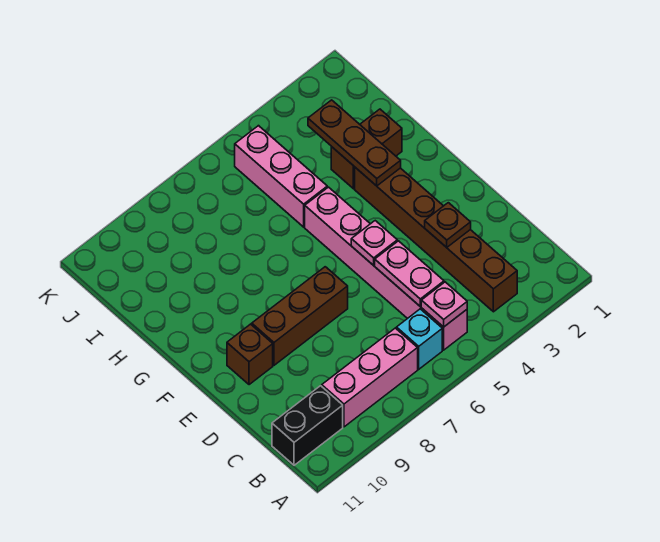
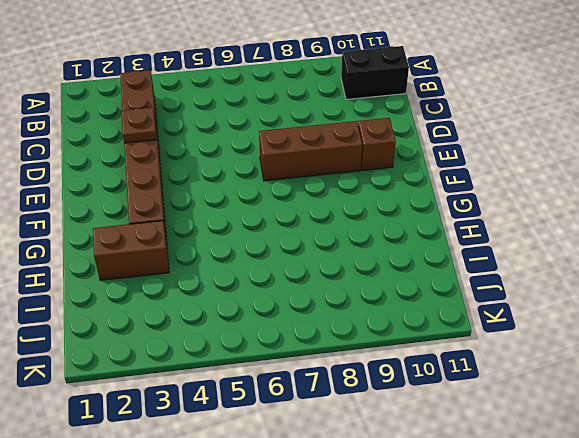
none -> pink brick B5:G5 level 1
none -> cyan brick B6 level 1
none -> pink brick B7:B9 level 1

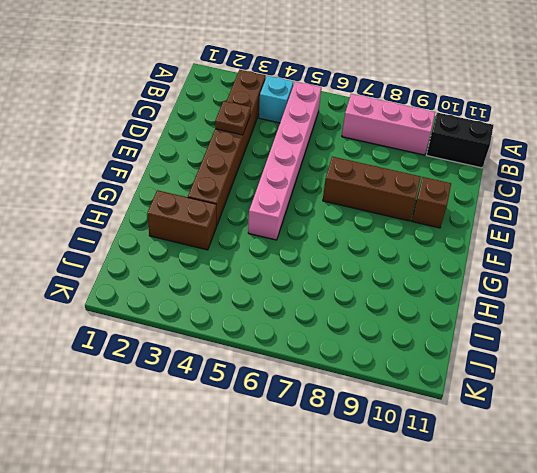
cyan brick B4 level 1 -> cyan brick B6 level 1
none -> pink brick H5:J5 level 1
none -> pink plate B5 level 2
none -> pink plate C5:D5 level 2

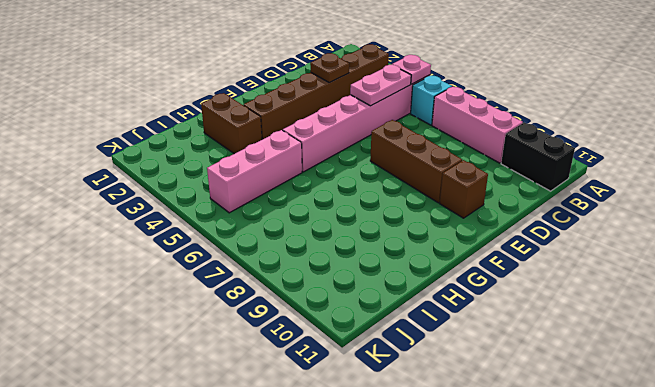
none -> pink plate E5 level 2
none -> brown plate G3:I3 level 2

